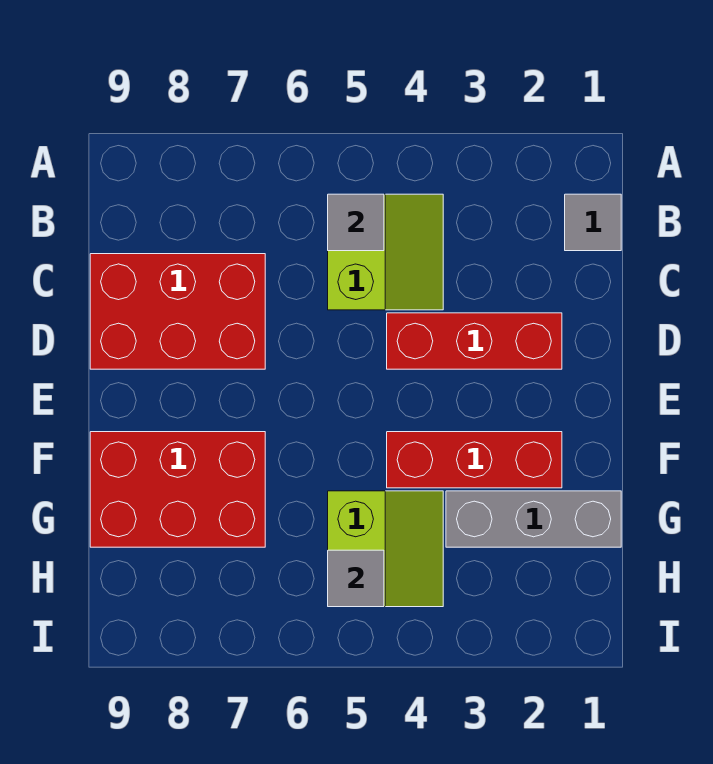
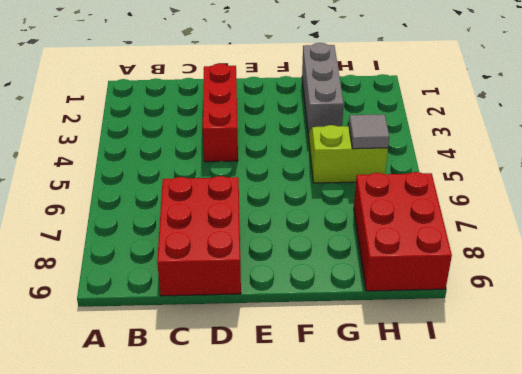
red brick H7:I9 level 1 -> red brick F7:G9 level 1
none -> grey tile B1 level 1
none -> lime slope B4:C5 level 1 top 5

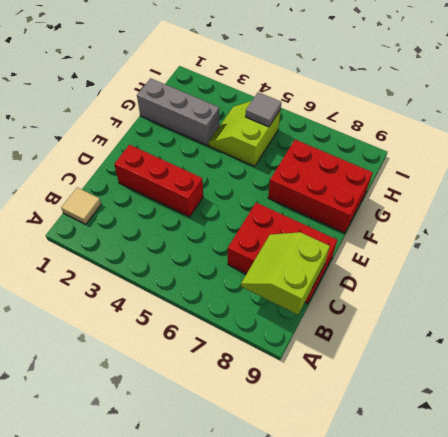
tan tile B1 level 1 -> grey tile B1 level 1
lime slope B8:C9 level 2 top 9 -> lime slope B4:C5 level 1 top 5
none -> red brick F2:F4 level 1
none -> grey tile B5 level 2

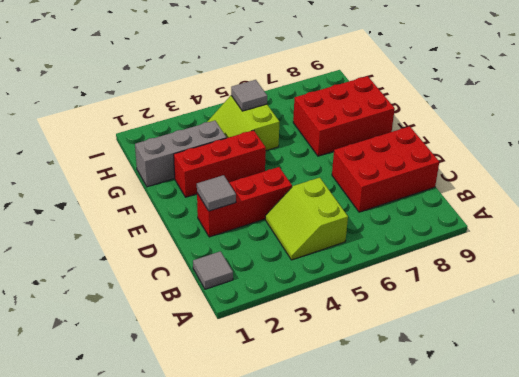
grey tile D2 level 2 -> grey tile B5 level 2

